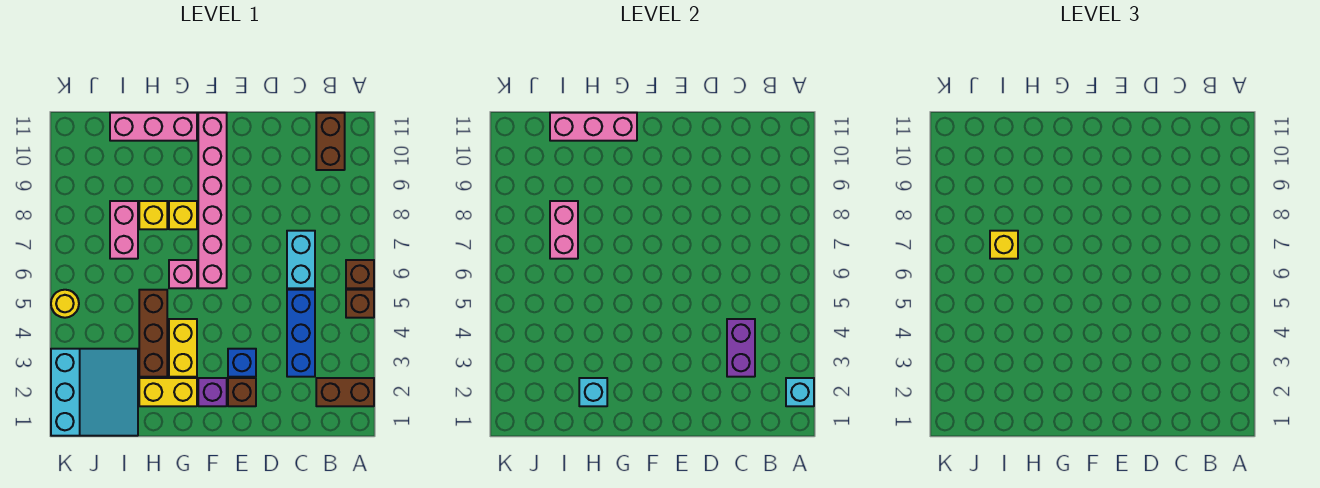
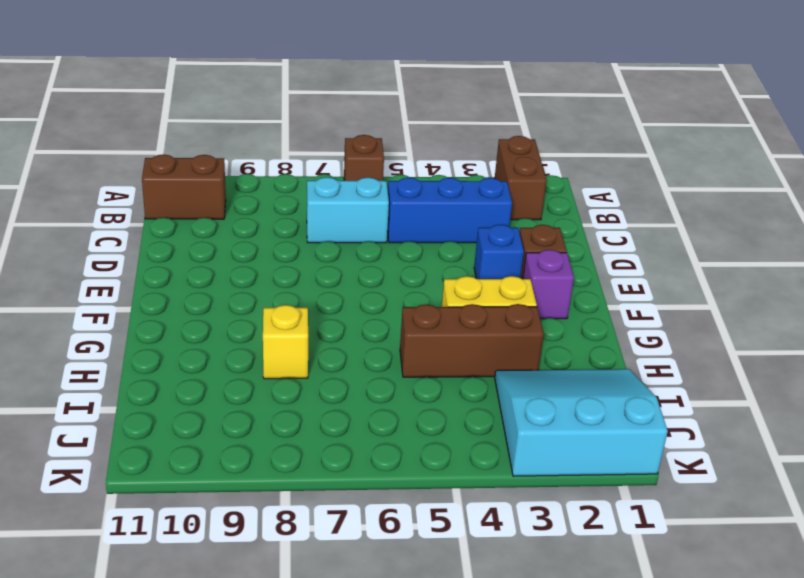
none -> brown brick A5 level 1
none -> pink brick F6:F11 level 1
none -> yellow brick G2:H2 level 1

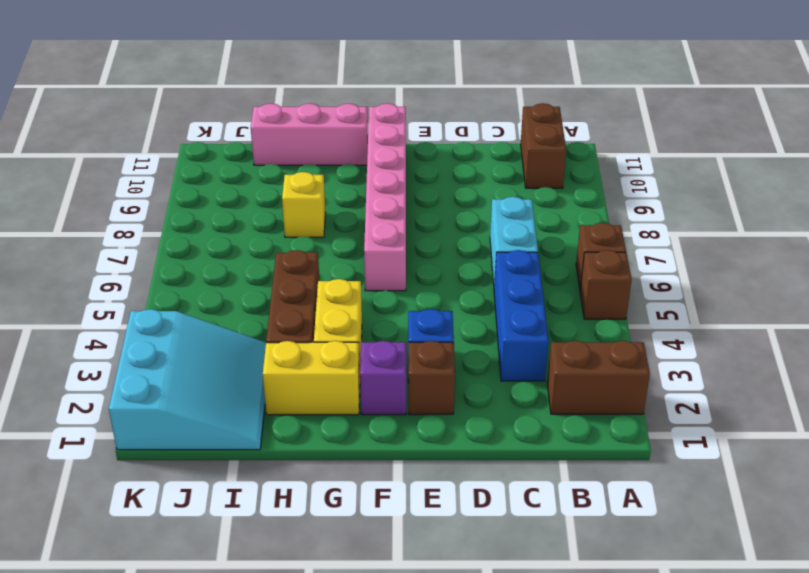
none -> pink brick G6 level 1
none -> yellow brick G8 level 1
none -> pink brick I7:I8 level 1

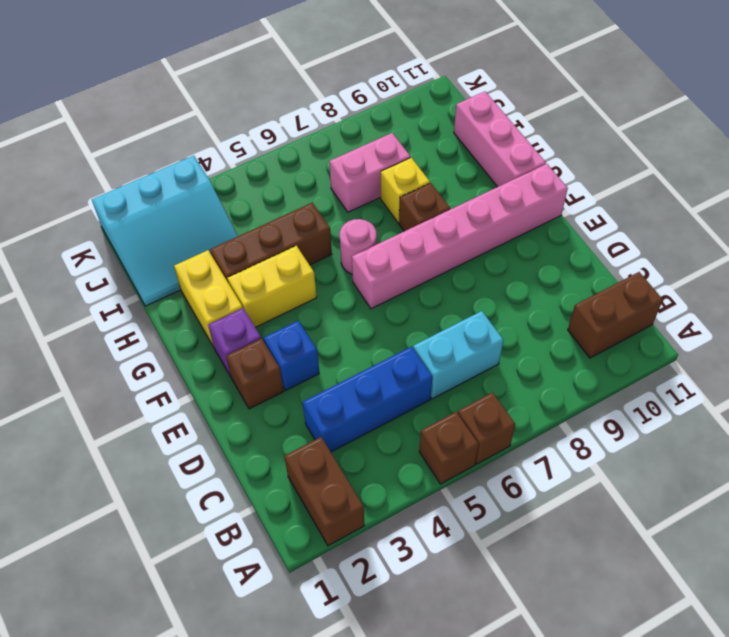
pink round brick G6 level 1 -> pink brick G6 level 1
brown brick G8 level 1 -> yellow brick G8 level 1
none -> yellow round brick K5 level 1
none -> cyan brick A2 level 2
none -> purple brick C3:C4 level 2

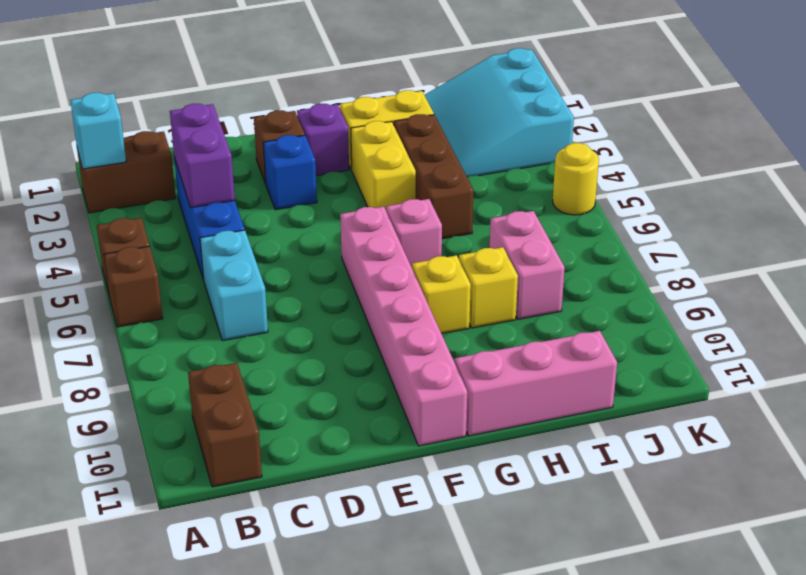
none -> pink brick G11:I11 level 2
none -> cyan brick H2 level 2
none -> pink brick I7:I8 level 2

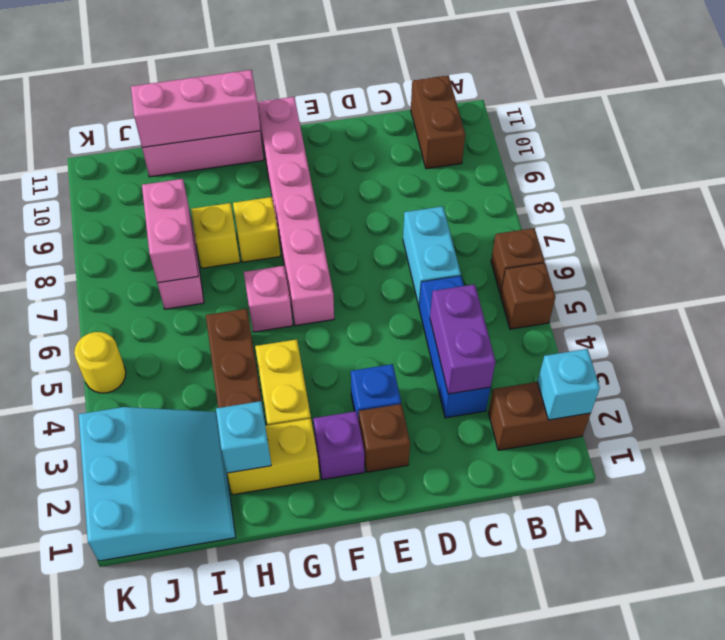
none -> yellow brick I7 level 3

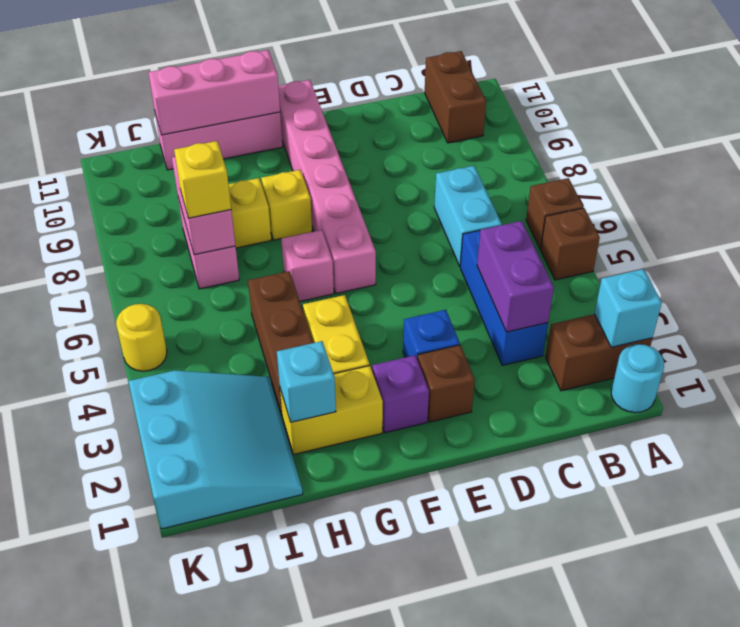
cyan round brick A1 level 1 -> none

